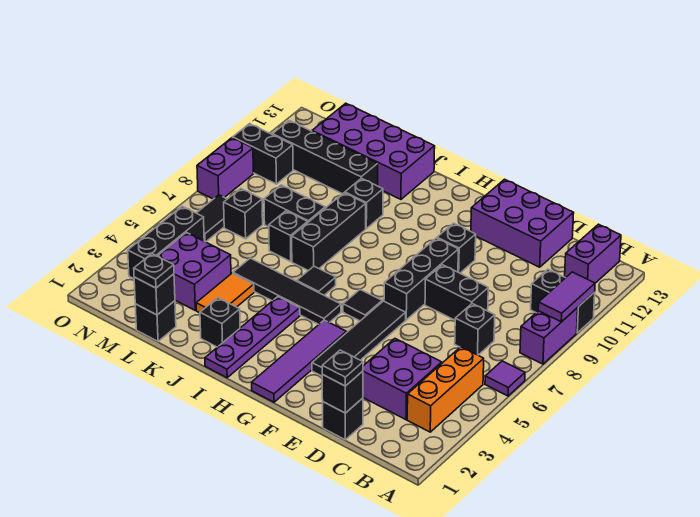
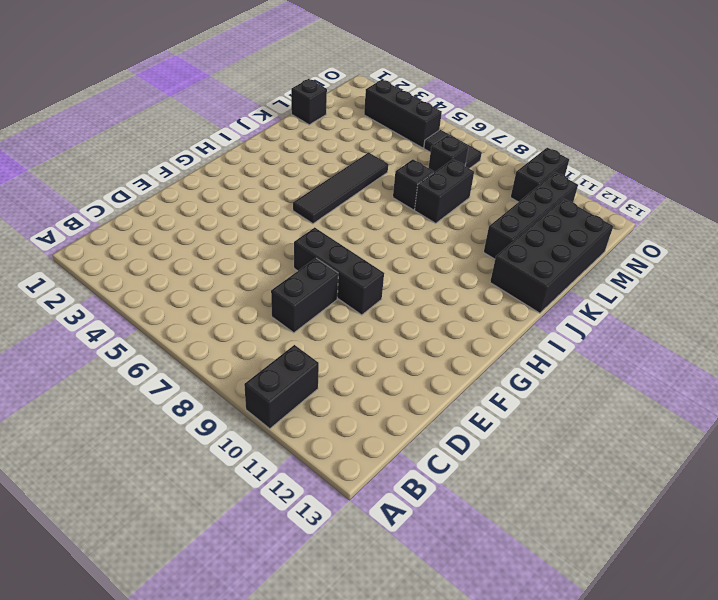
black brick J12:M13 level 1 -> purple brick J12:M13 level 1
none -> purple tile A6 level 1
none -> purple brick A8:A9 level 1
none -> orange brick B3:B5 level 1
none -> purple brick B12:B13 level 1

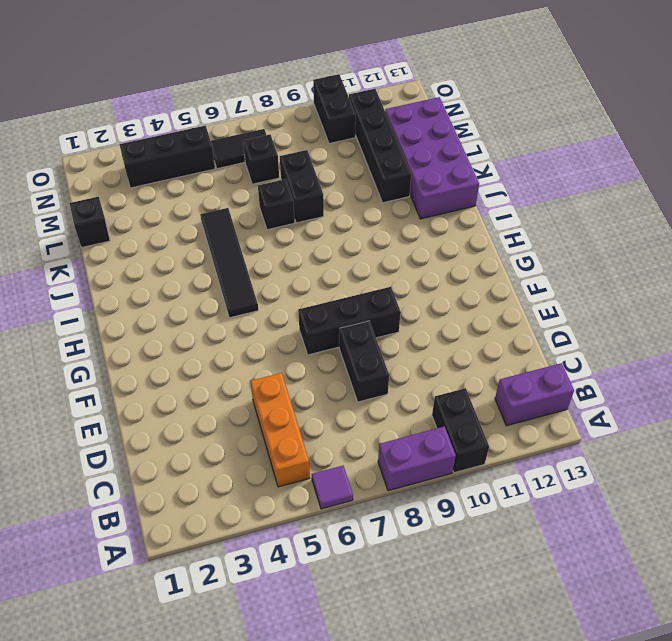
orange brick B5:D5 level 1 -> orange brick B3:B5 level 1
none -> purple brick C3:D4 level 1
none -> black brick C7 level 1
none -> black brick D1 level 1
none -> purple brick D12:F13 level 1

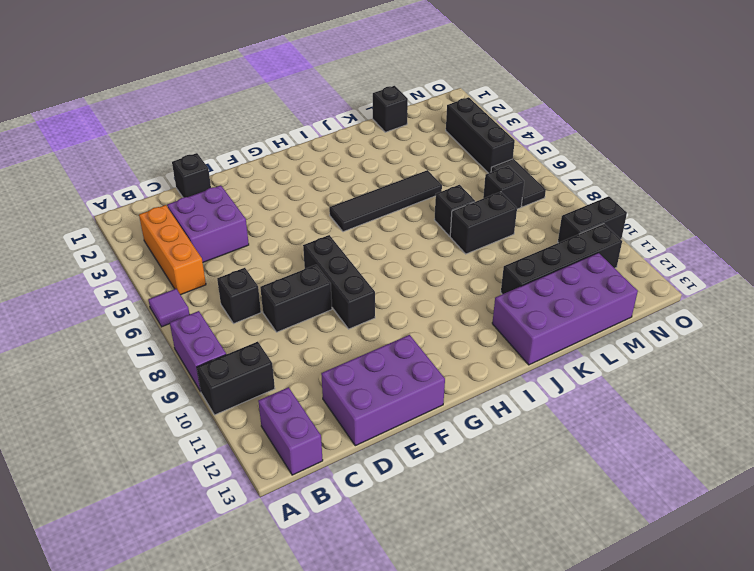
none -> black tile F3:F6 level 1
none -> black brick F10 level 1
none -> purple tile G1:G4 level 1
none -> black tile G6 level 1

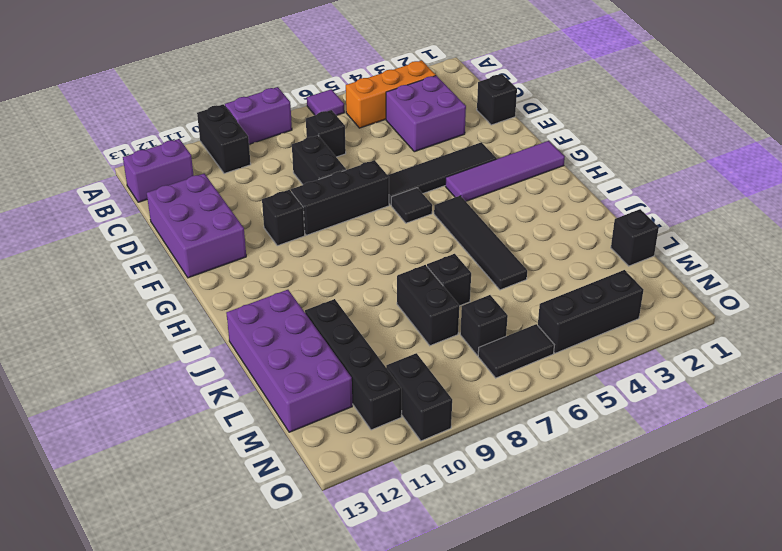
none -> purple plate I1:I4 level 1
none -> black tile I6 level 1
none -> black brick J2 level 1
none -> black brick J7:J9 level 1

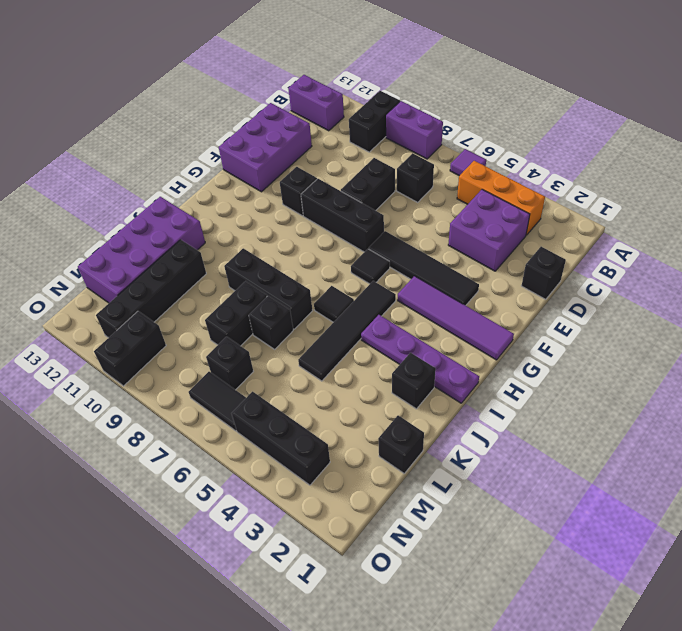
none -> black brick J10 level 1
none -> orange tile K3:K4 level 1
none -> purple brick L3:M4 level 1
none -> purple brick O8:O9 level 1

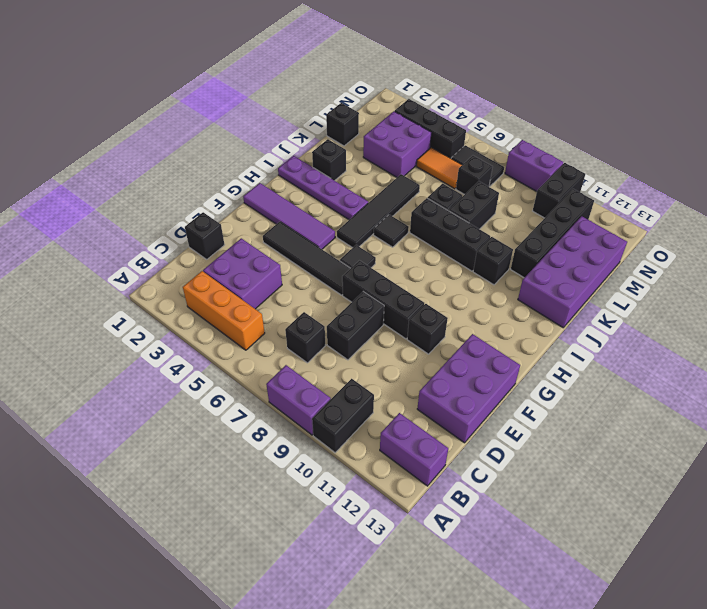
orange tile M5:M6 level 1 -> orange tile K3:K4 level 1
none -> purple tile A6 level 1
none -> purple tile A9:A10 level 2
none -> black brick D1 level 2
none -> black brick L1 level 2

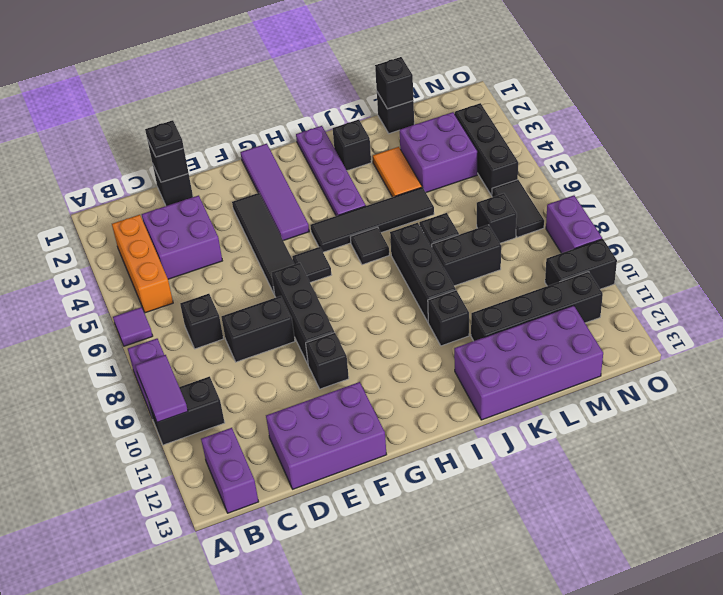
none -> black plate L1 level 3

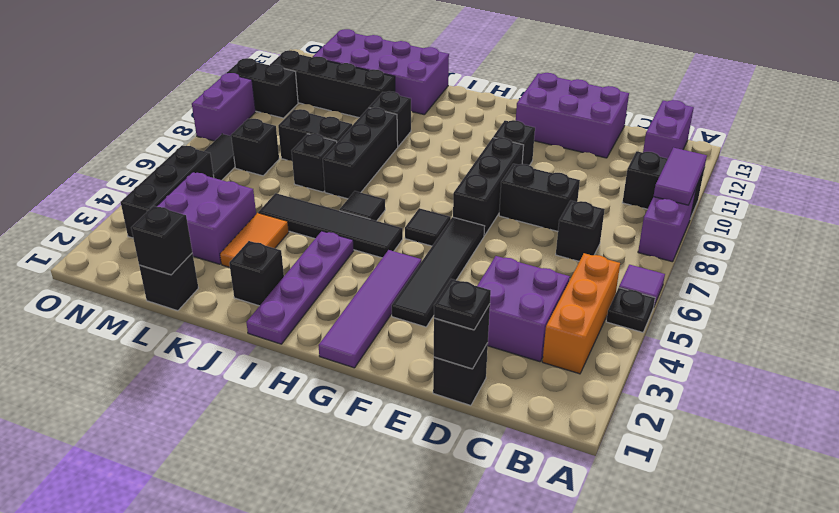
black plate A5 level 1 -> black plate L1 level 3

